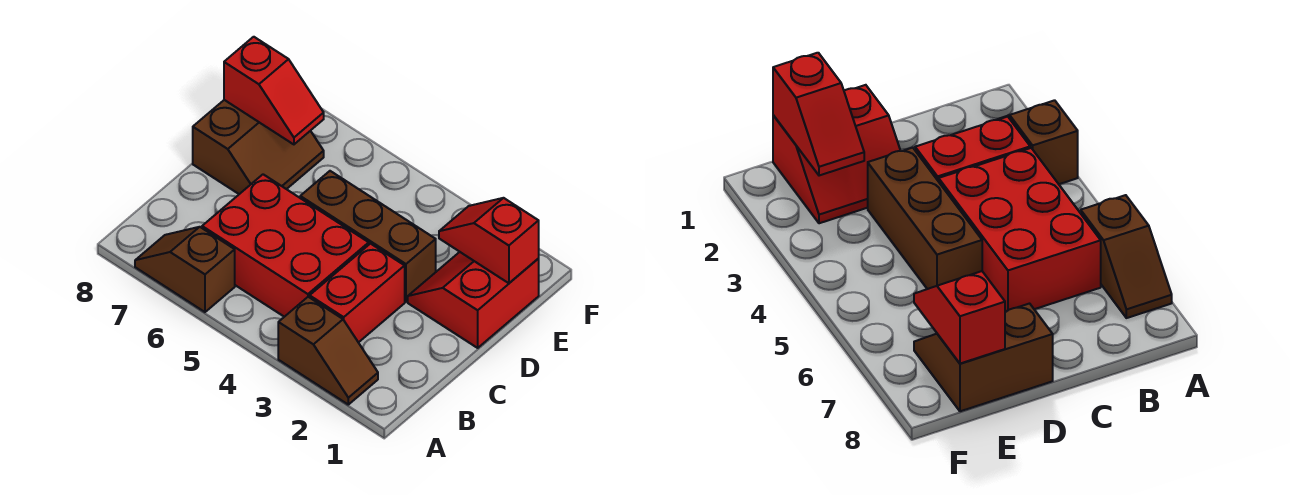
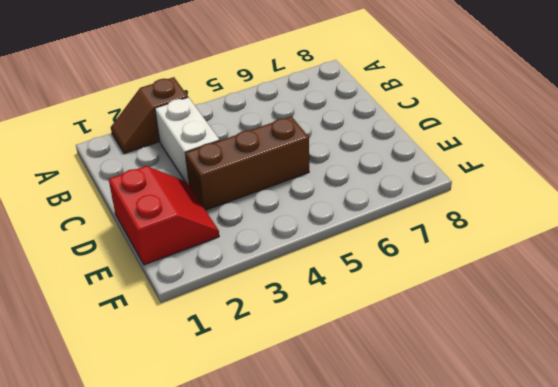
white brick B3:C3 level 1 -> red brick B3:C3 level 1
none -> brown slope A6:A7 level 1 top 6
none -> red brick B4:C6 level 1

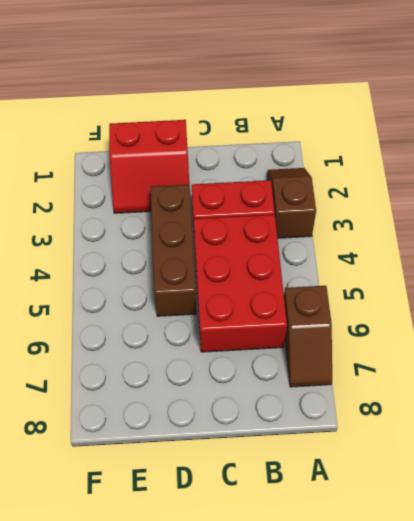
none -> brown slope D7:E8 level 1 top 8
none -> red slope E1:E2 level 2 top 1

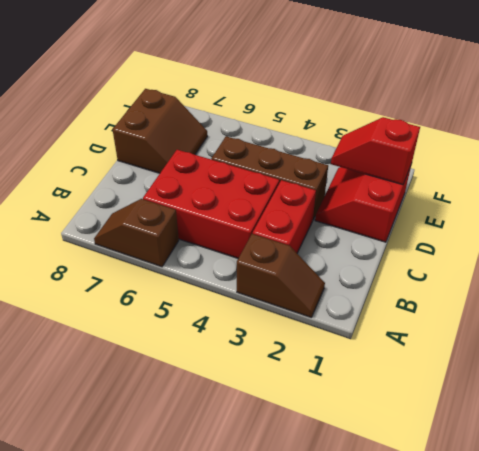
none -> red slope E7:E8 level 2 top 8

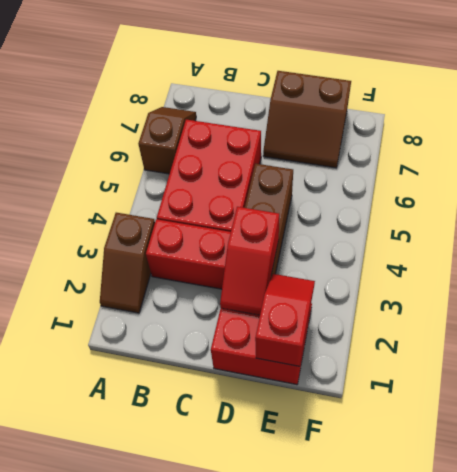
red slope D2:D3 level 2 top 3 -> red slope E7:E8 level 2 top 8

